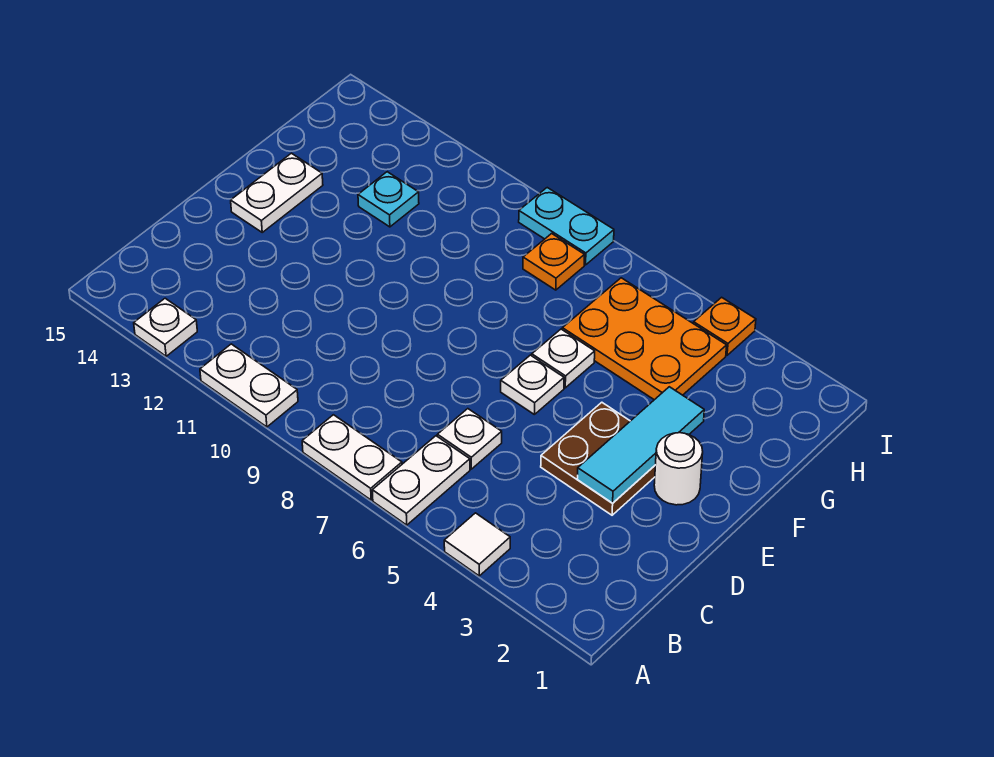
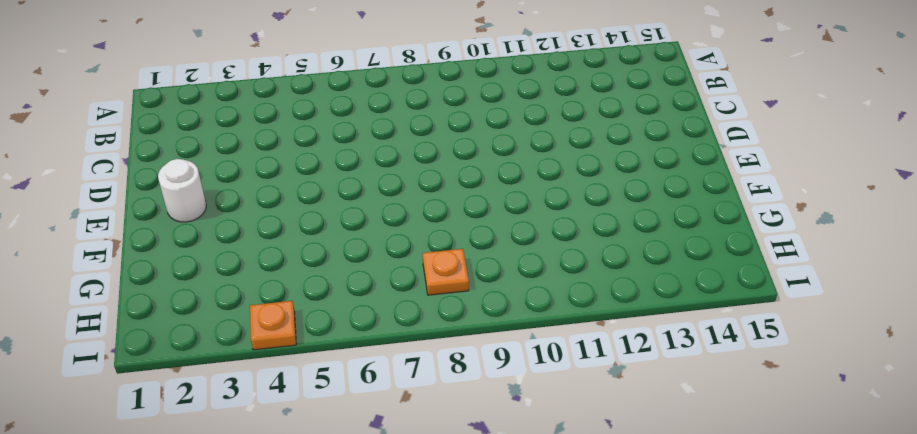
none -> white tile A4 level 1
none -> white plate A6:B6 level 1
none -> white plate A7:A8 level 1

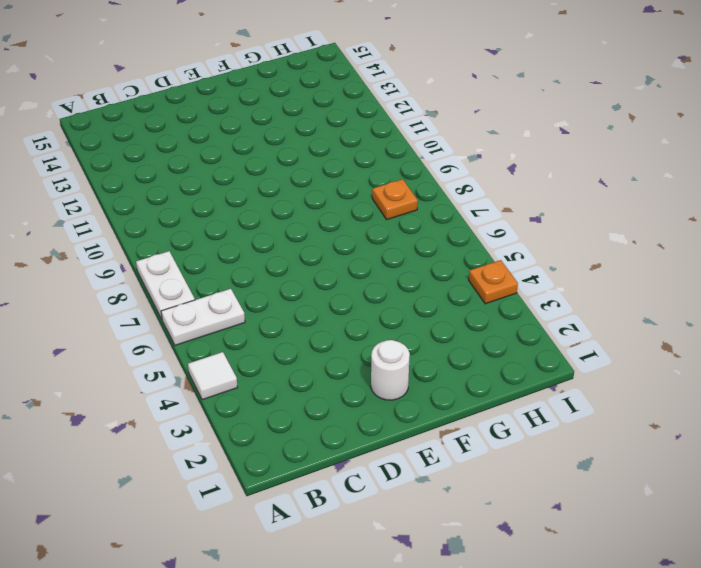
none -> white plate A10:A11 level 1
none -> white plate A13 level 1
none -> white plate C6 level 1

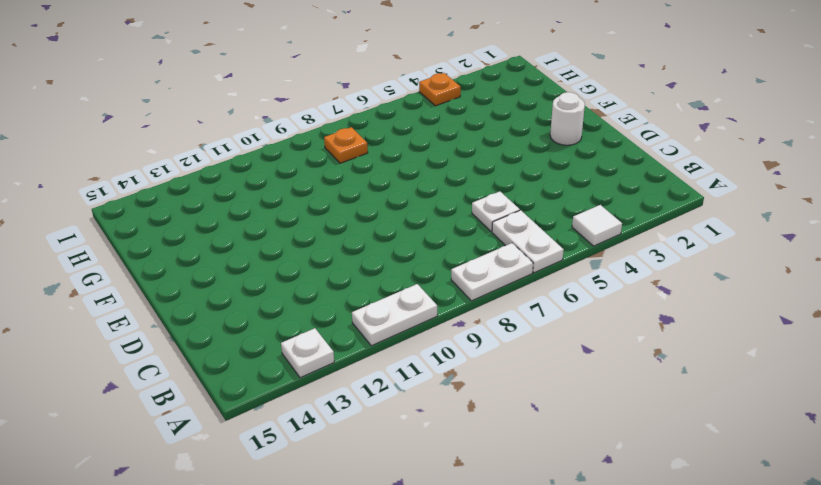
none -> brown plate D3:E4 level 1
none -> white plate E6 level 1
none -> white plate E14:F14 level 1

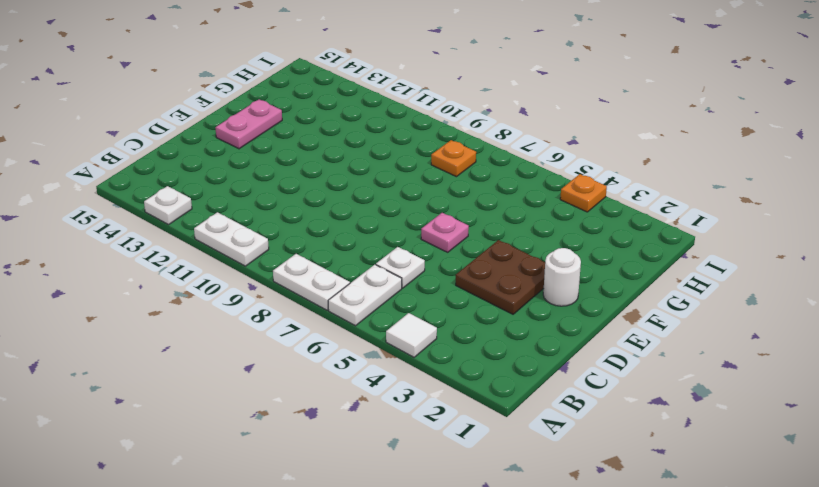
pink plate E6 level 1 -> white plate E6 level 1
pink plate E14:F14 level 1 -> white plate E14:F14 level 1
none -> white plate F6 level 1
none -> orange plate G4:H6 level 1
none -> cyan plate G12 level 1

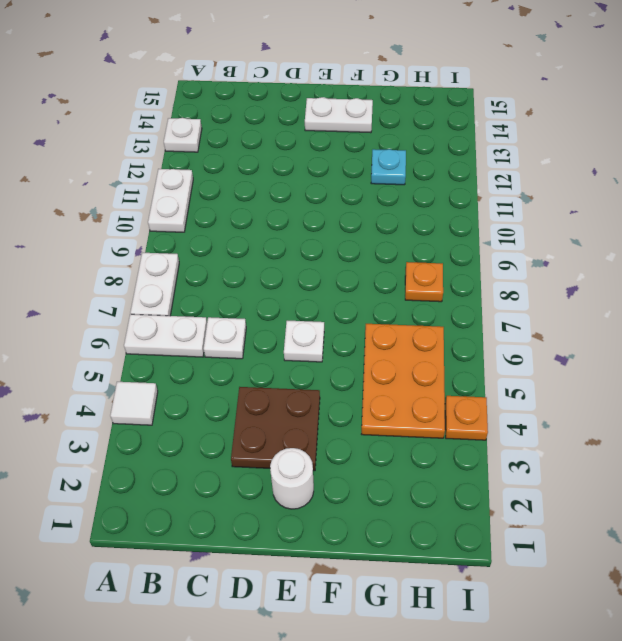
none -> white plate F6 level 1
none -> cyan plate I8:I9 level 1
none -> cyan tile D3:F3 level 2

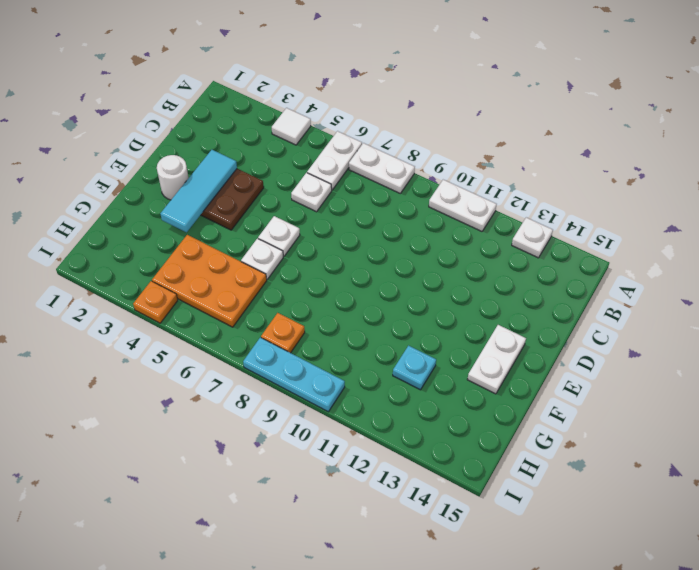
cyan plate I8:I10 level 1 -> cyan plate I8:I9 level 1

